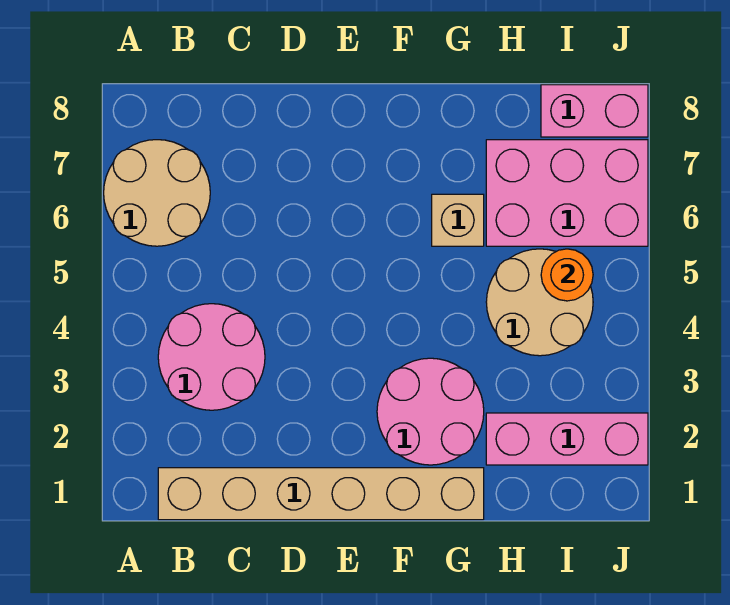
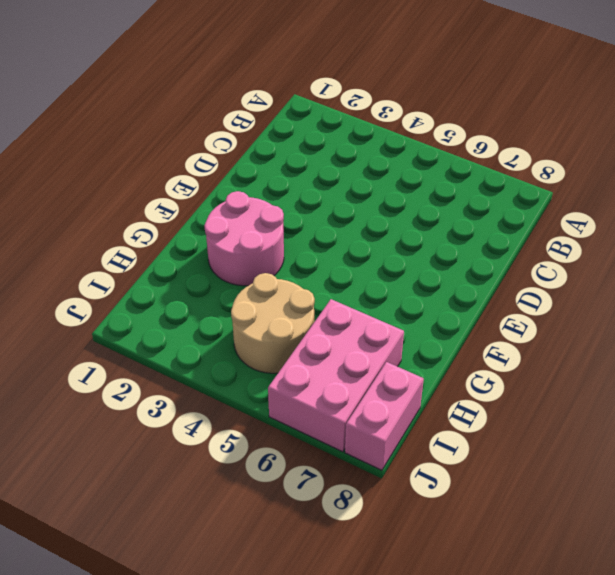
none -> tan round brick A6:B7 level 1
none -> tan brick B1:G1 level 1

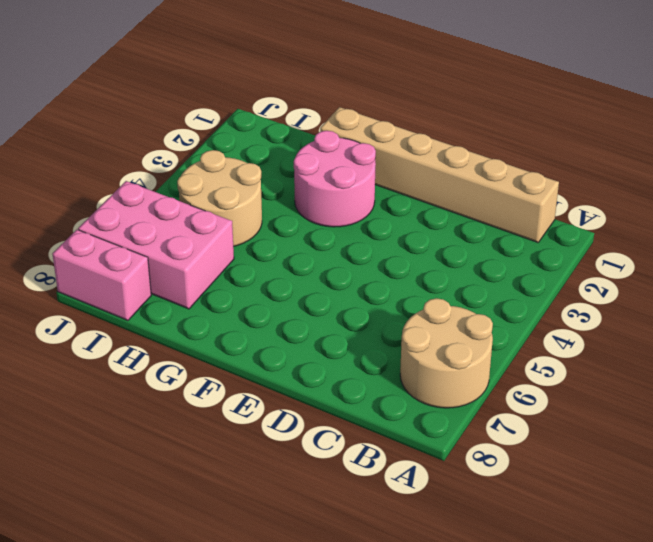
none -> pink round brick B3:C4 level 1
none -> tan brick G6 level 1

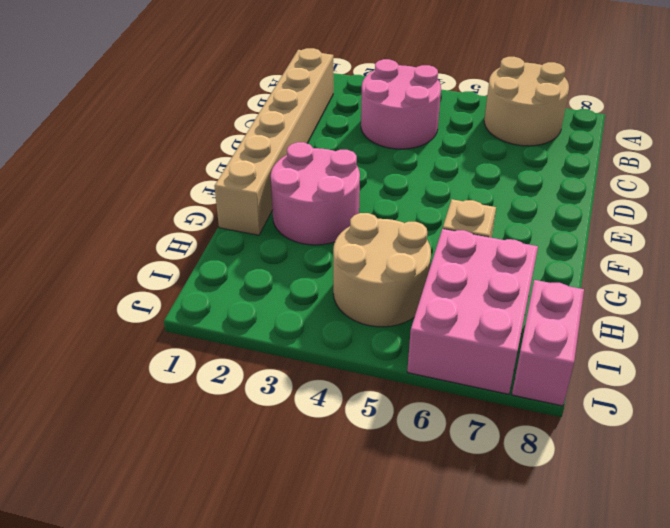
none -> pink brick H2:J2 level 1
none -> orange round brick I5 level 2

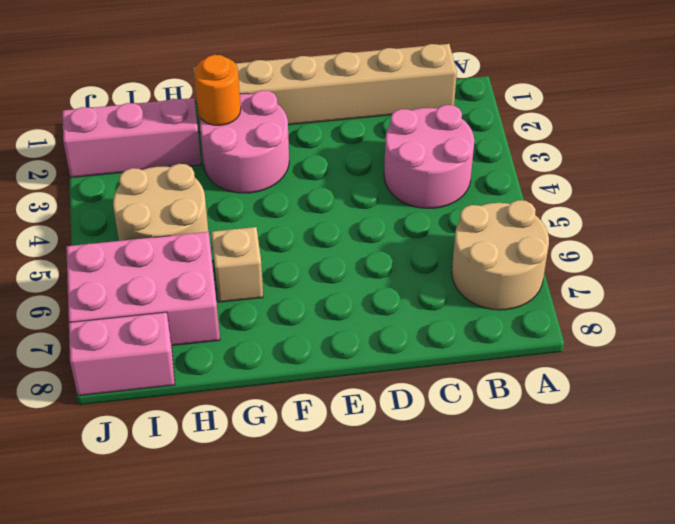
orange round brick G2 level 2 -> orange round brick I5 level 2

